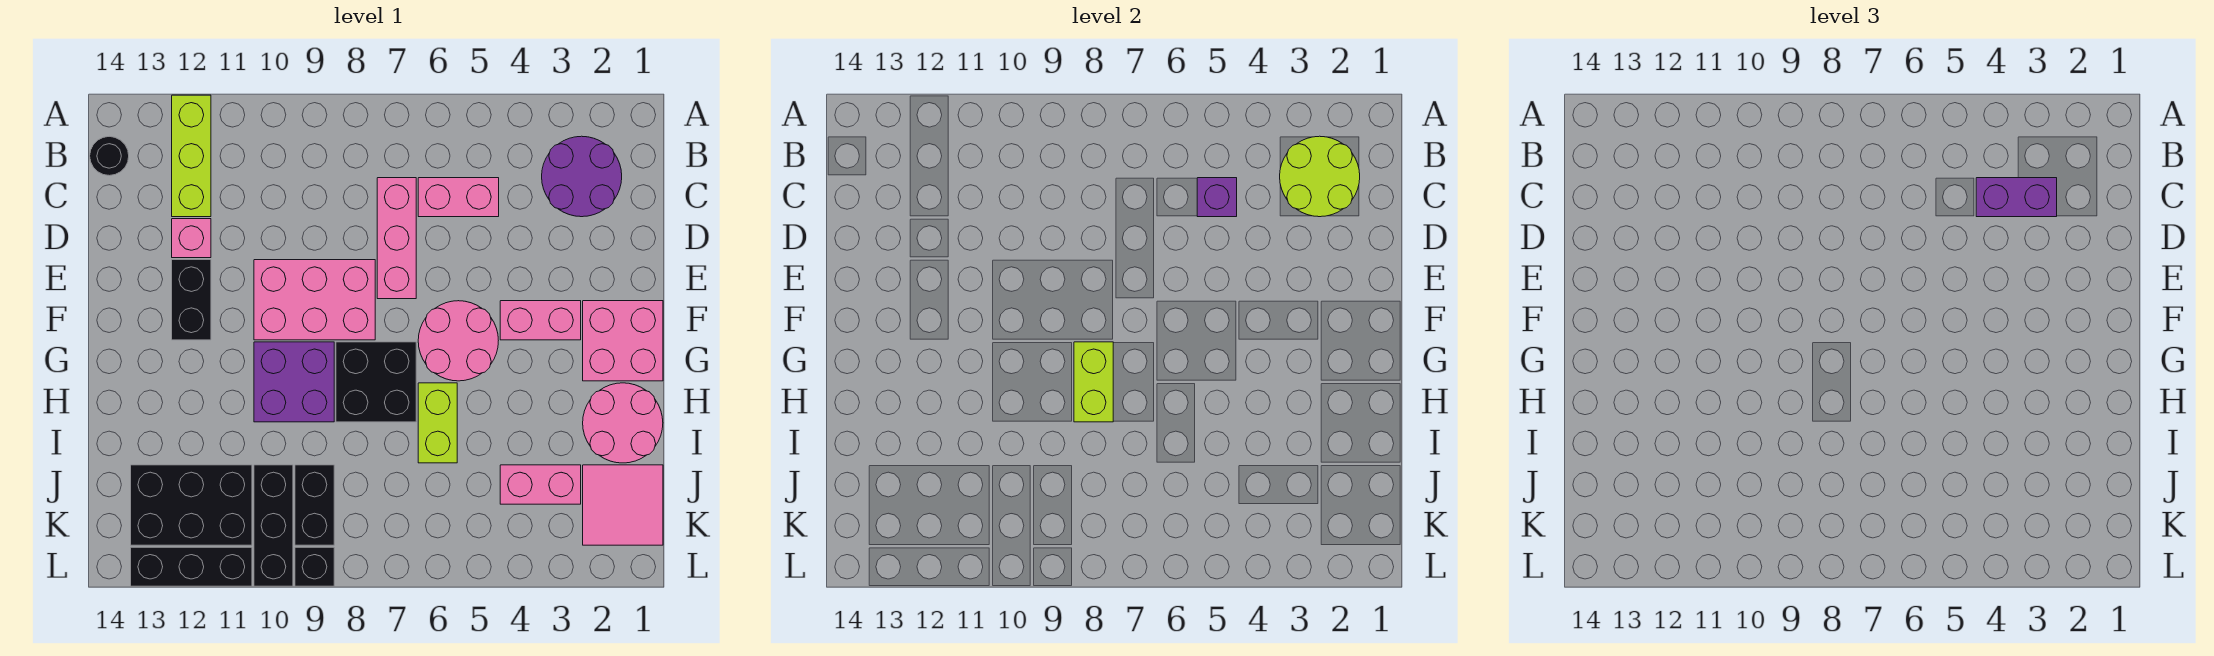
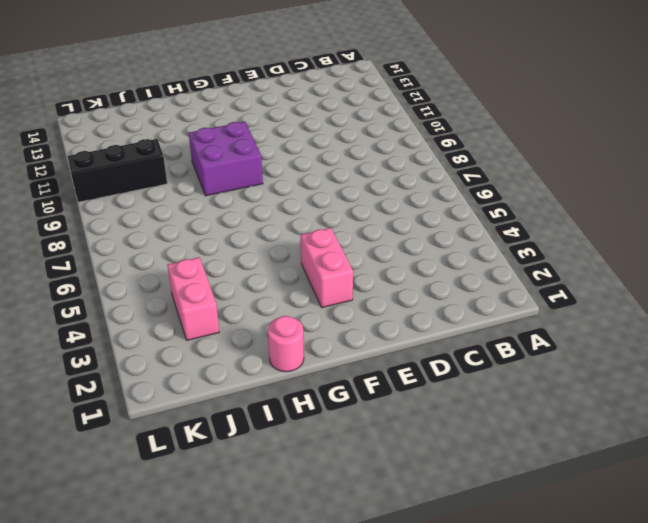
pink round brick H1 level 1 -> pink round brick H1:I2 level 1
none -> lime brick A12:C12 level 1
none -> purple round brick B2:C3 level 1
none -> black round brick B14 level 1

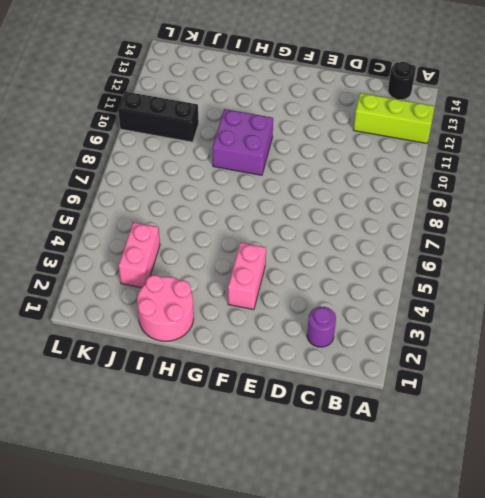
purple round brick C2 level 1 -> purple round brick B2:C3 level 1
none -> pink brick C5:C6 level 1
none -> pink brick C7:E7 level 1
none -> pink brick D12 level 1

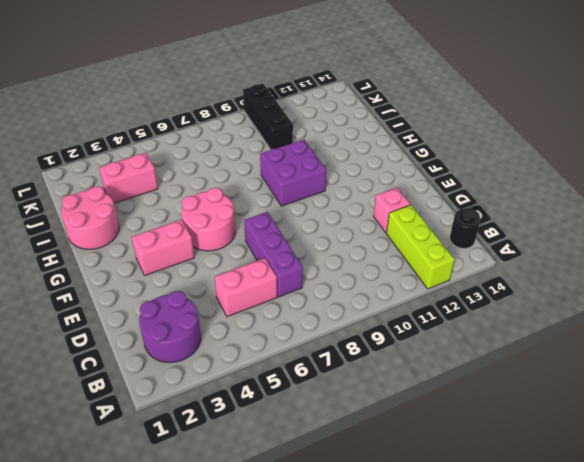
purple brick C7:E7 level 1 -> pink brick C7:E7 level 1
none -> pink brick E8:F10 level 1
none -> black brick E12:F12 level 1
none -> pink brick F1:G2 level 1

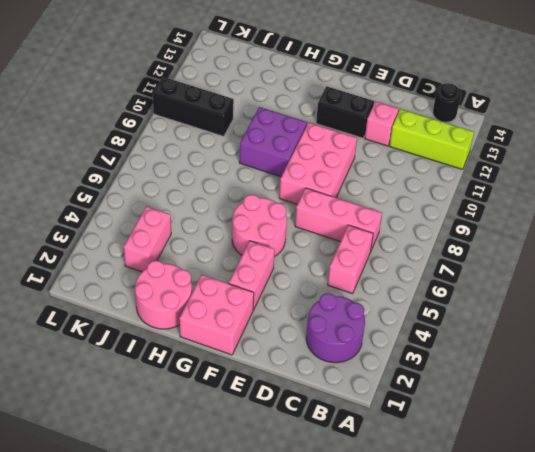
none -> black brick G7:H8 level 1
none -> lime brick H6:I6 level 1
none -> pink tile J1:K2 level 1

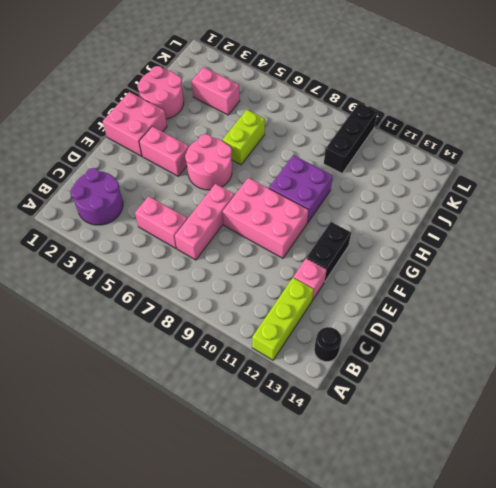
none -> black brick G7:H8 level 1
none -> pink tile J1:K2 level 1
none -> black brick J9:K9 level 1

